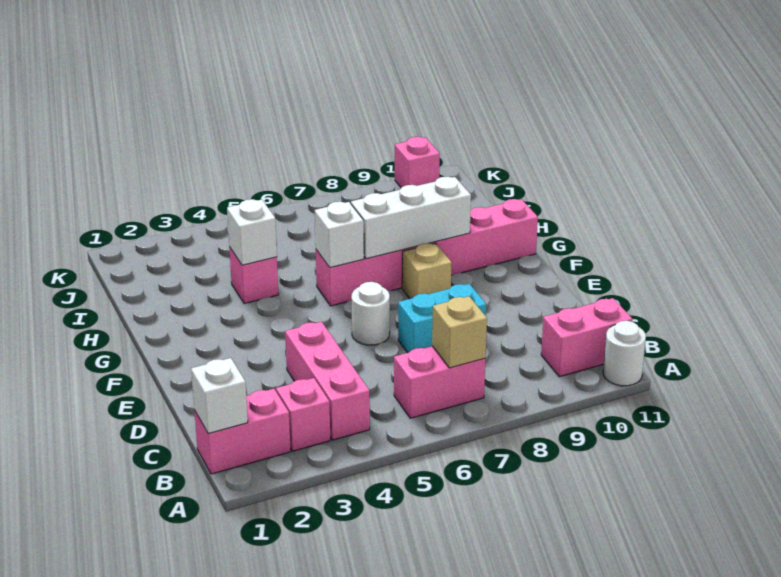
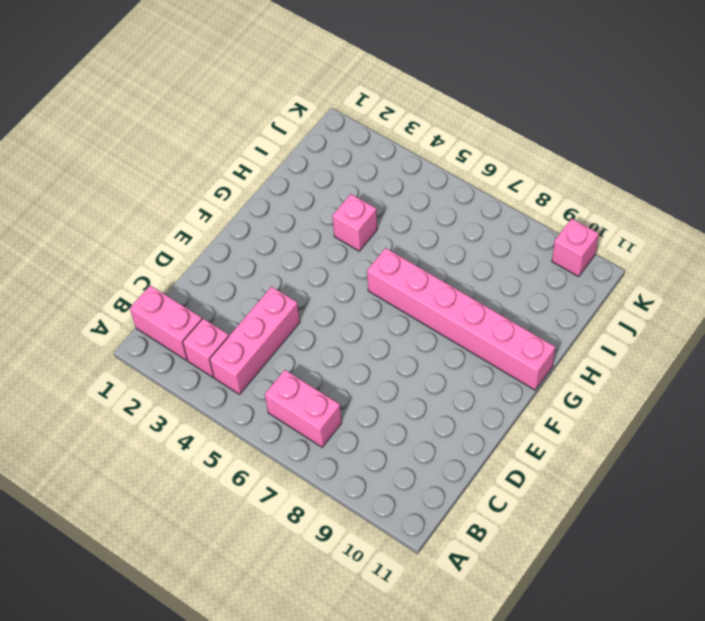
none -> white round brick A11 level 1
none -> pink brick B10:B11 level 1
none -> cyan brick D7:D8 level 1

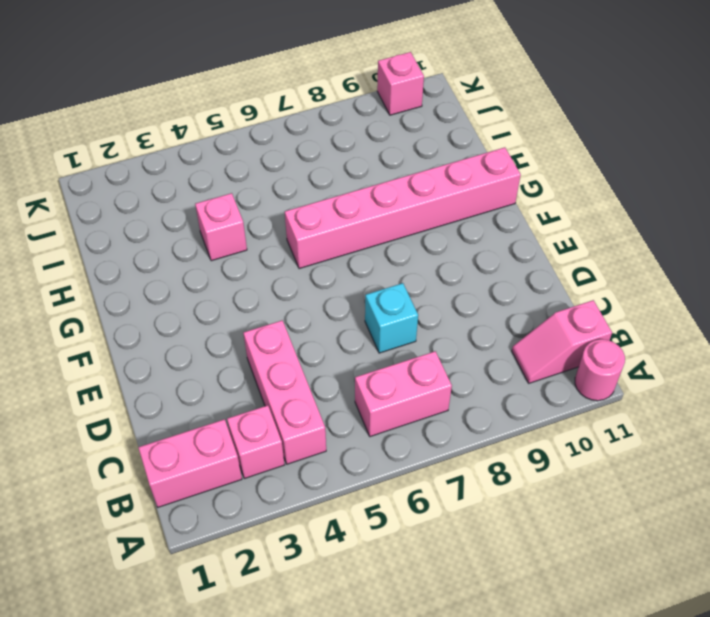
pink round brick A11 level 1 -> white round brick A11 level 1
pink slope B10:B11 level 1 top 11 -> pink brick B10:B11 level 1
cyan brick D7 level 1 -> cyan brick D7:D8 level 1
none -> white round brick E6 level 1
none -> tan brick F8 level 1
none -> white brick B1 level 2

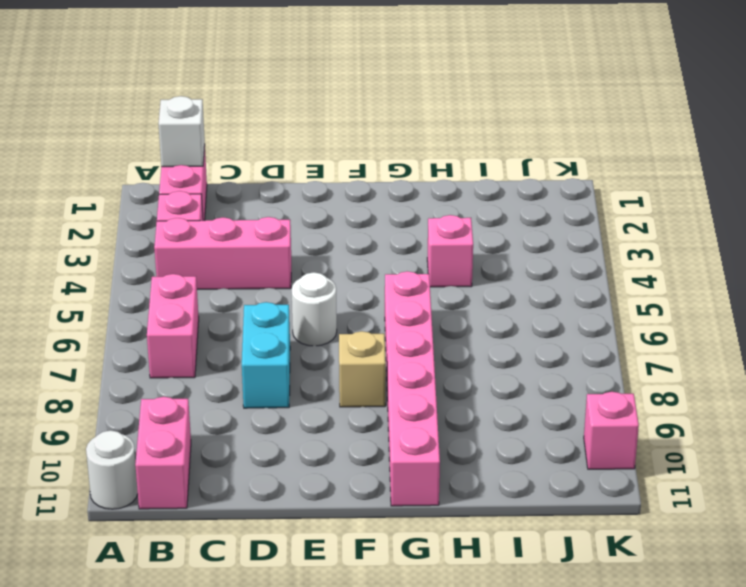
none -> tan brick B7 level 2
none -> white brick G6 level 2
none -> white brick G7:G9 level 2

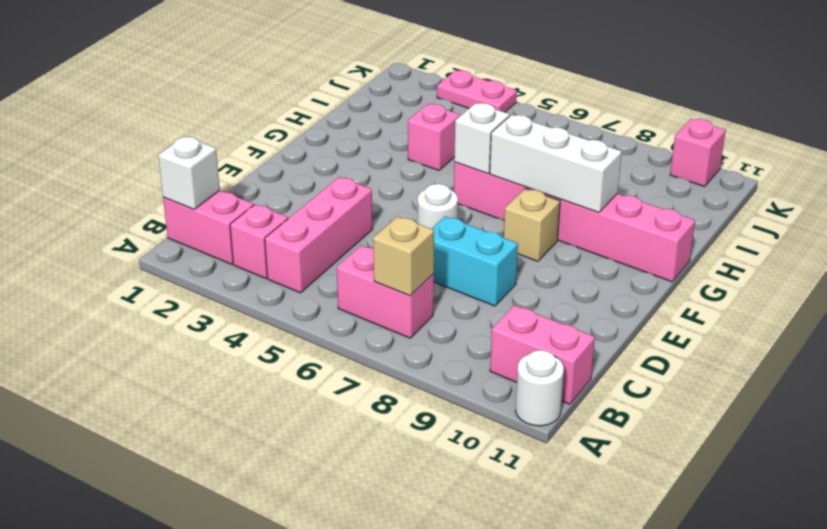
pink plate K3:K4 level 1 -> none
none -> white brick H4 level 2

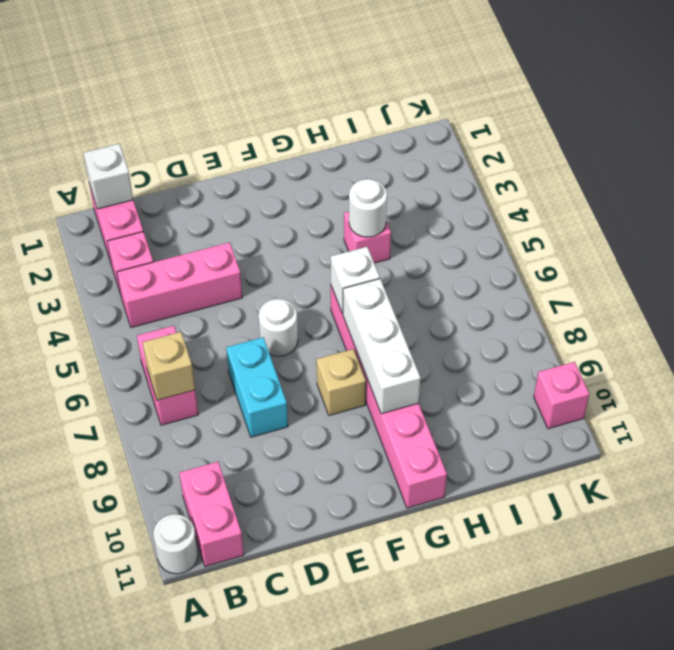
white round brick H4 level 2 -> white brick H4 level 2

